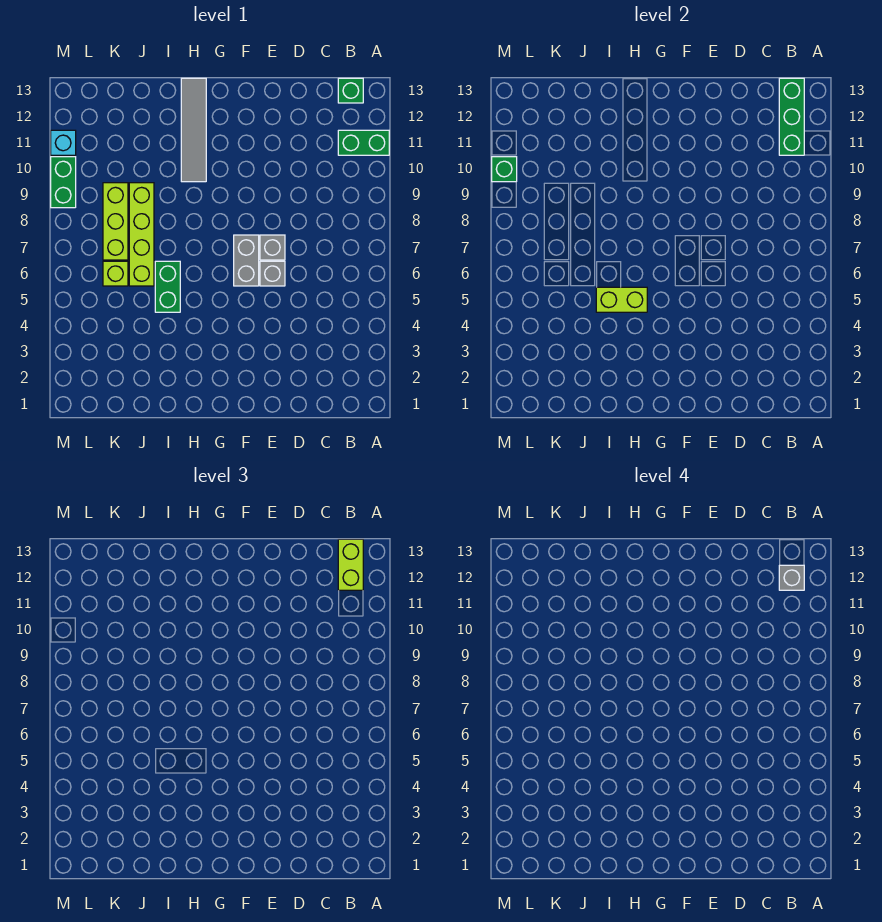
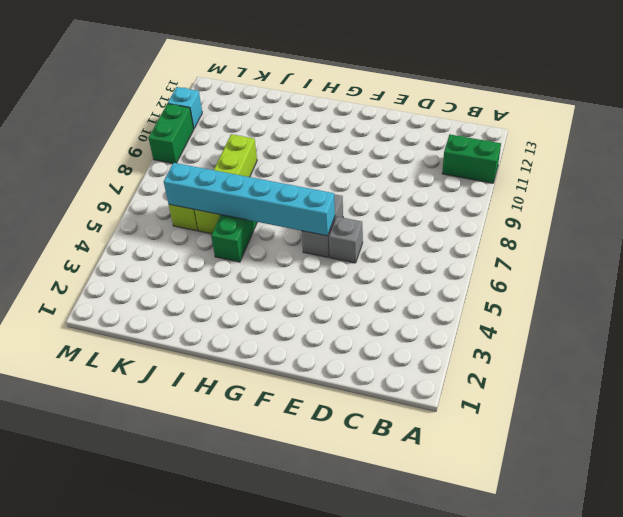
cyan brick F6:K6 level 2 -> none
none -> green brick B13 level 1
none -> grey brick E7 level 1
none -> grey tile H10:H13 level 1

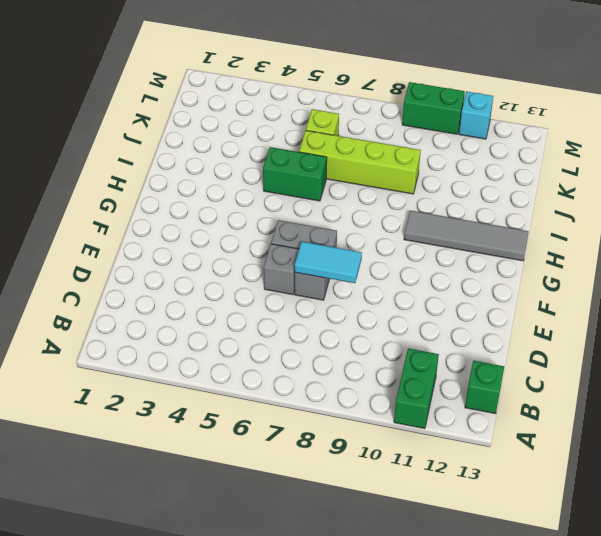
cyan tile E7:E8 level 2 -> none
none -> lime brick K7:K9 level 1
none -> green brick B11:B13 level 2
none -> lime brick H5:I5 level 2

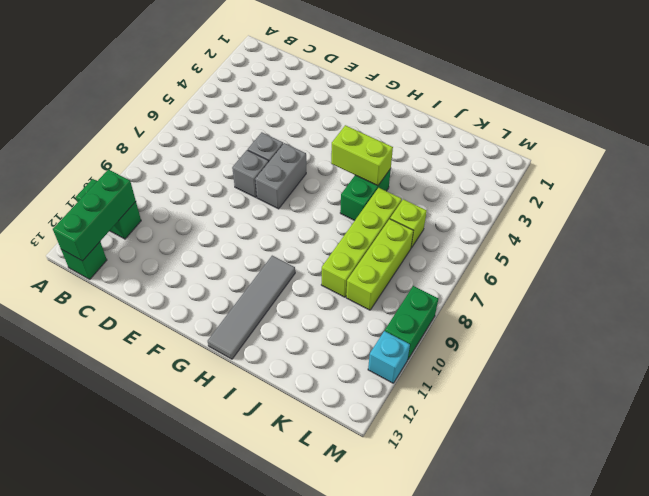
none -> green brick M10 level 2
none -> lime brick B12:B13 level 3
none -> grey brick B12 level 4

